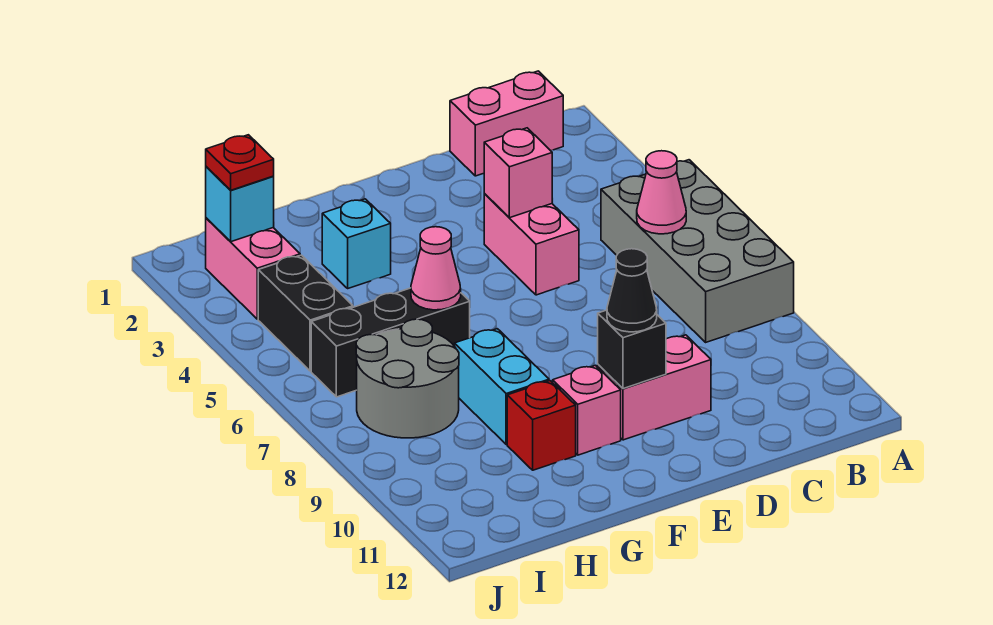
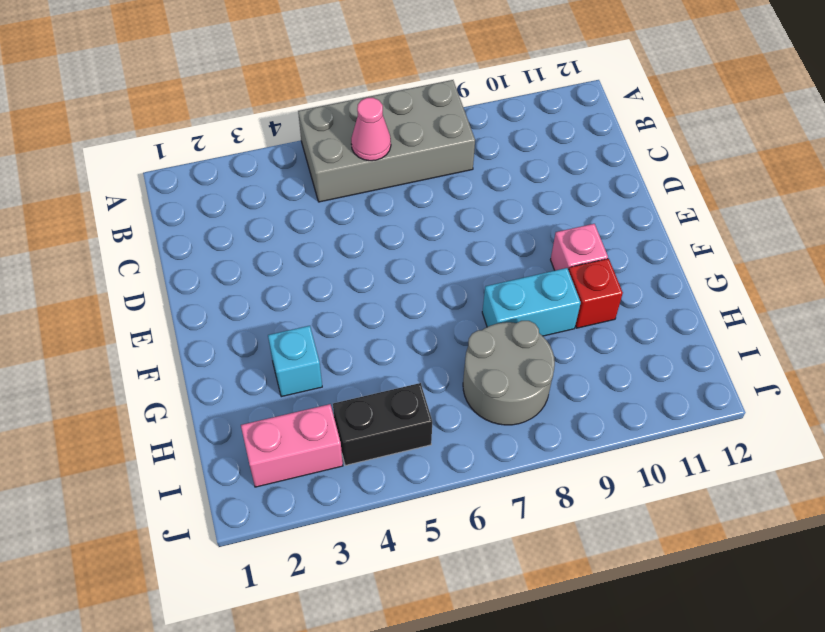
none -> pink brick B1:C1 level 1
none -> pink brick D4:D5 level 1
none -> pink brick D10:E10 level 1

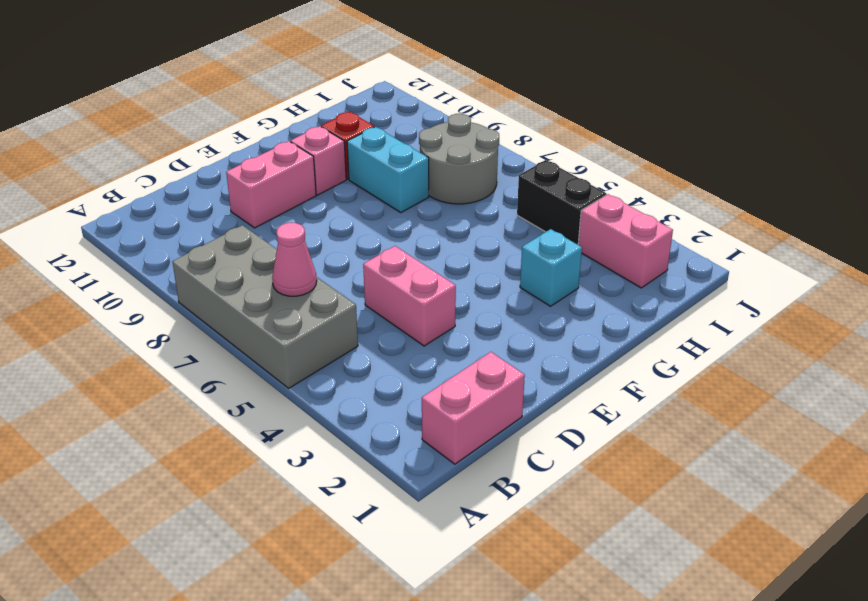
none -> black brick G6:I6 level 1
none -> pink brick D4 level 2
none -> black brick E10 level 2

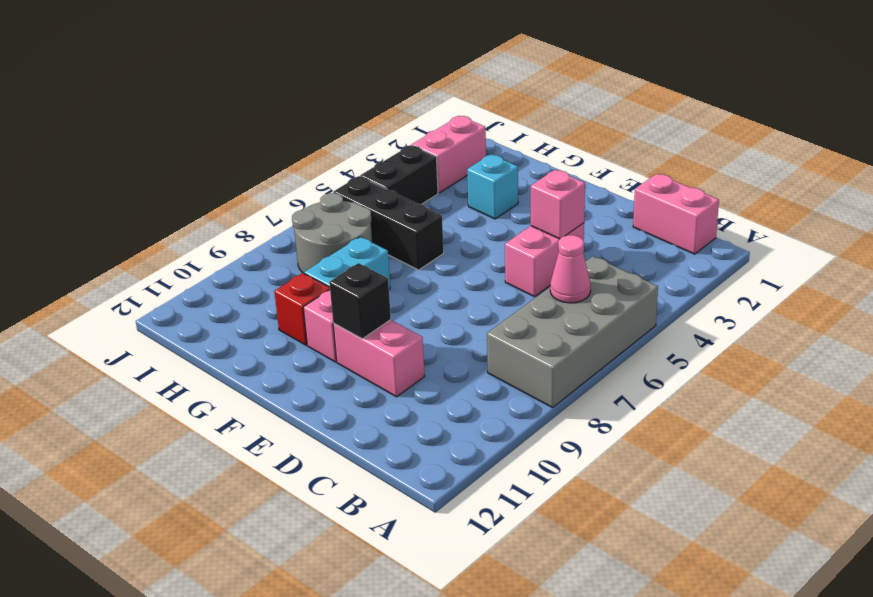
none -> pink cone G6 level 2
none -> cyan brick I2 level 2
none -> black cone E10 level 3

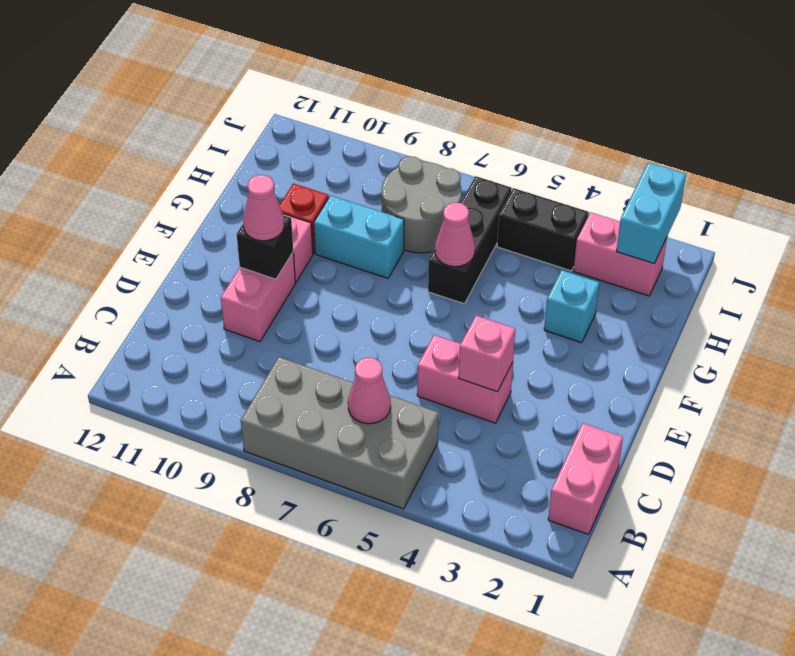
pink cone E10 level 3 -> black cone E10 level 3
cyan brick I2:J2 level 2 -> cyan brick I2 level 2
none -> red plate I2 level 3

